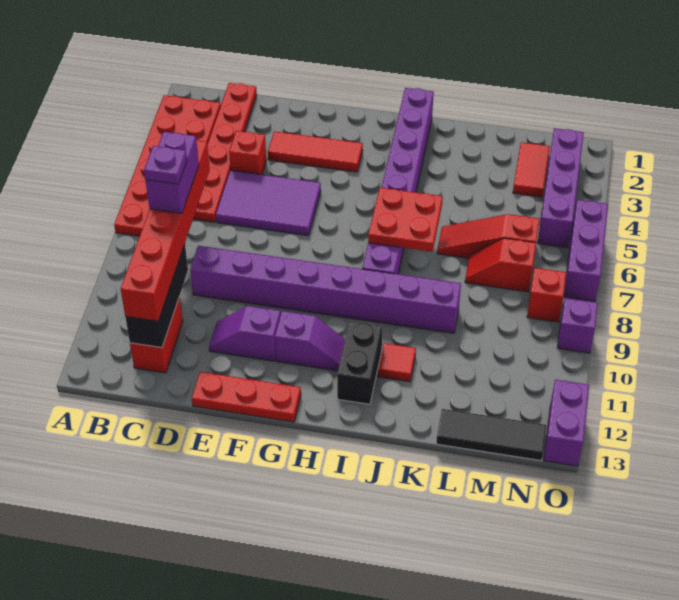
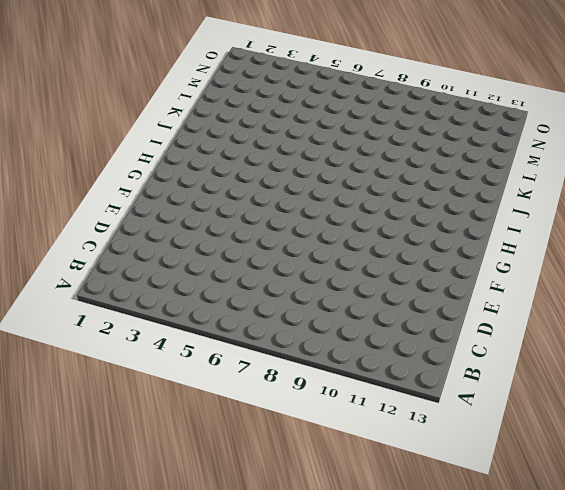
none -> red plate A2:B7 level 1
none -> red plate C1:C6 level 1
none -> red brick C11:C12 level 1

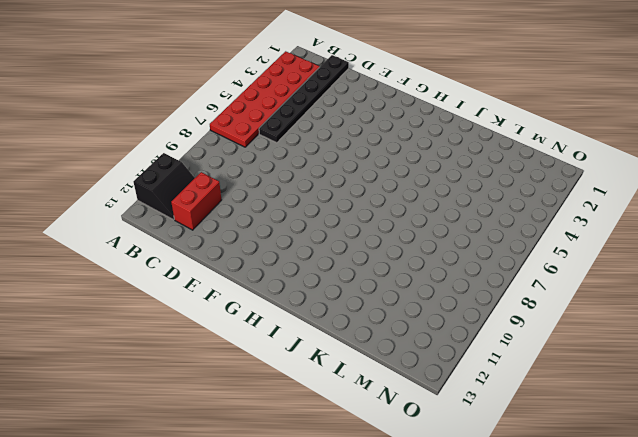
black slope A11:B12 level 1 top A -> none
black plate C1:C6 level 1 -> red plate C1:C6 level 1
none -> red brick D4 level 1
none -> purple tile D5:F6 level 1
none -> purple brick D9:K9 level 1

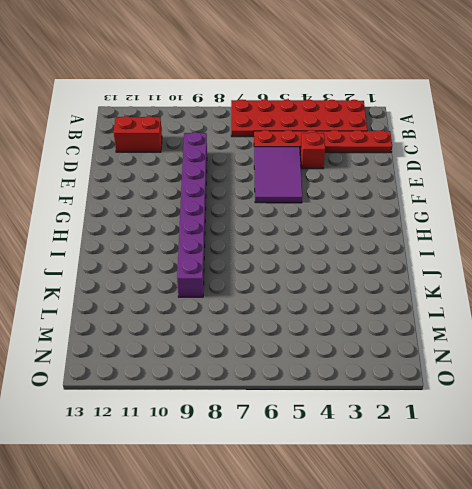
none -> red tile E3:G3 level 1
none -> purple slope E11:F11 level 1 top F
none -> red plate E13:G13 level 1

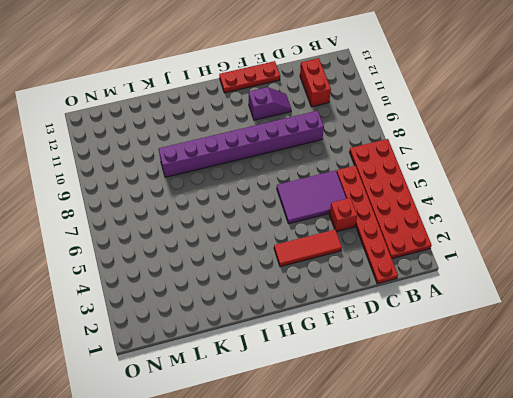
none -> purple slope G11:H11 level 1 top G
none -> purple brick I1:I8 level 1
none -> black brick I11:I12 level 1

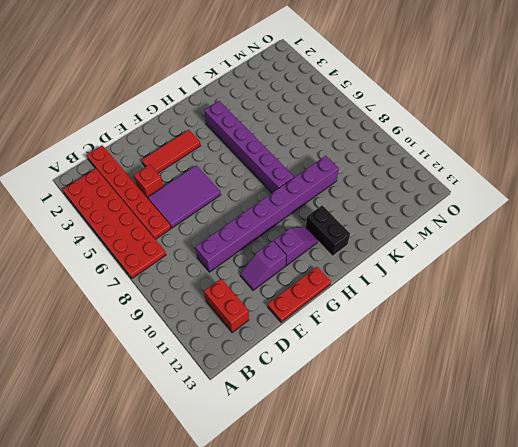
purple brick I3:I8 level 1 -> purple brick I1:I8 level 1
none -> red tile J11 level 1
none -> red slope K6:M6 level 1 top M
none -> red slope L7:M7 level 1 top M

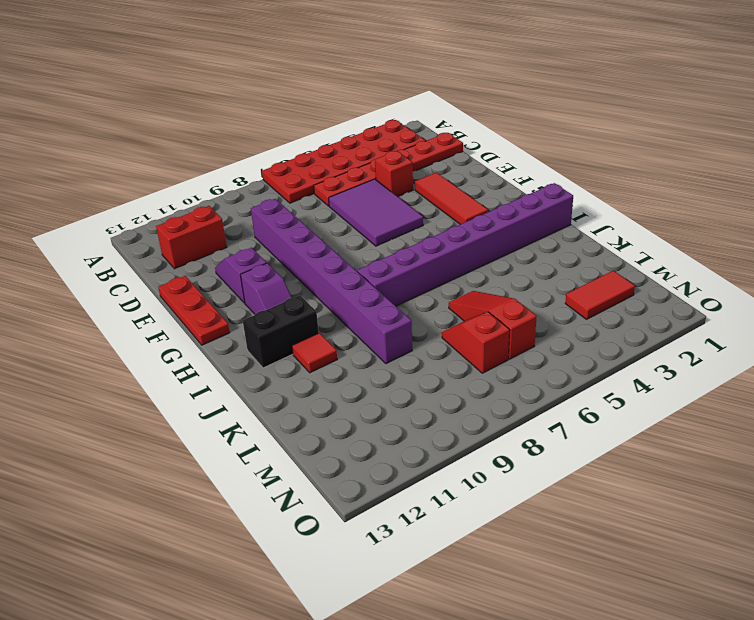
none -> black tile L13:N13 level 1
none -> purple brick N2:N5 level 1
none -> red brick N8 level 1

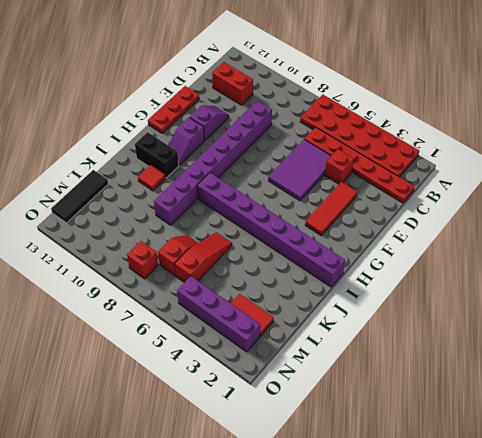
none -> purple brick O5:O7 level 1
none -> purple brick O9 level 1
none -> purple brick O12:O13 level 1

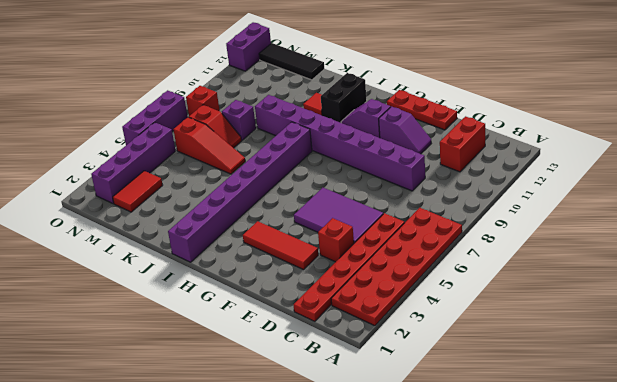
purple brick L8 level 1 -> purple brick O9 level 1
none -> black brick C10:C12 level 2
none -> red plate I6:J7 level 2
none -> red brick C7:C12 level 3

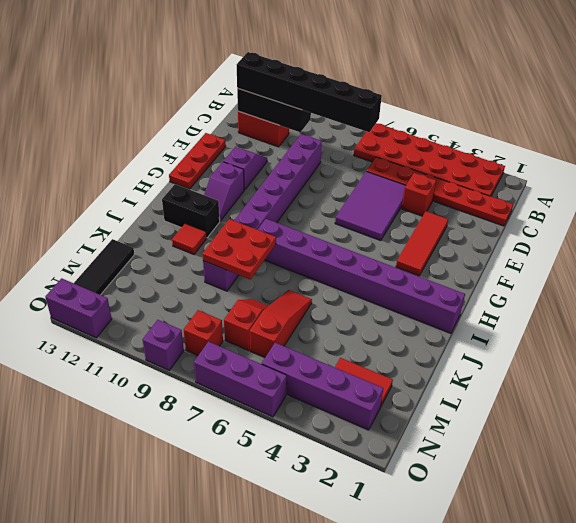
black brick C7:C12 level 3 -> red brick C7:C12 level 3
red plate J8:K9 level 2 -> red plate I6:J7 level 2
none -> purple brick C8:C9 level 4
none -> purple plate C9 level 5

